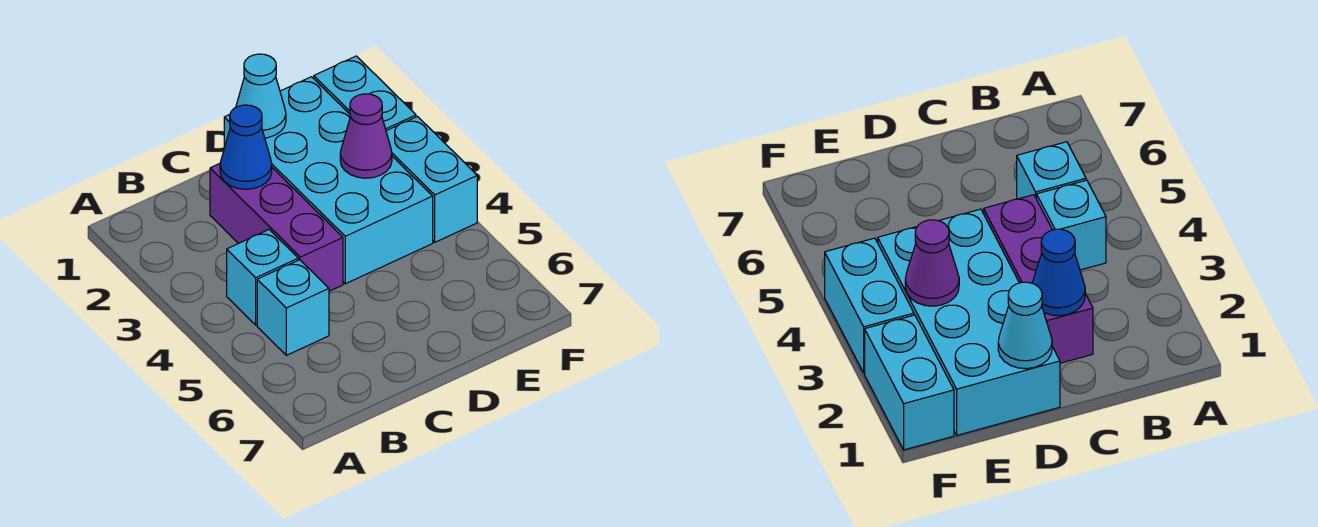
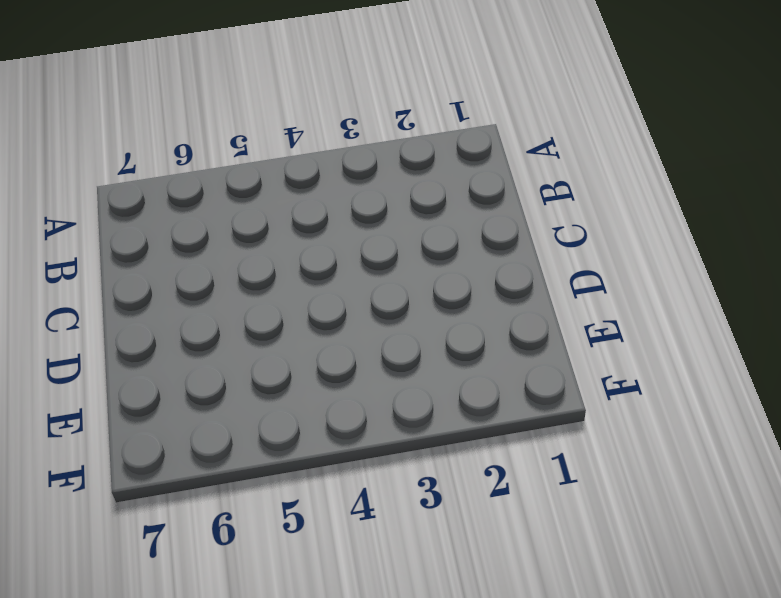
none -> cyan brick B4 level 1
none -> cyan brick B5 level 1

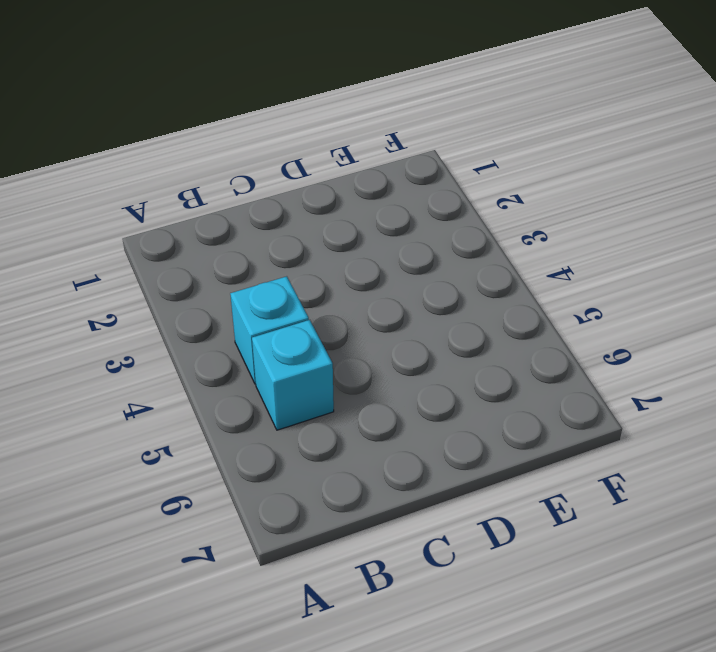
none -> purple brick C2:C4 level 1
none -> cyan brick D1:E4 level 1

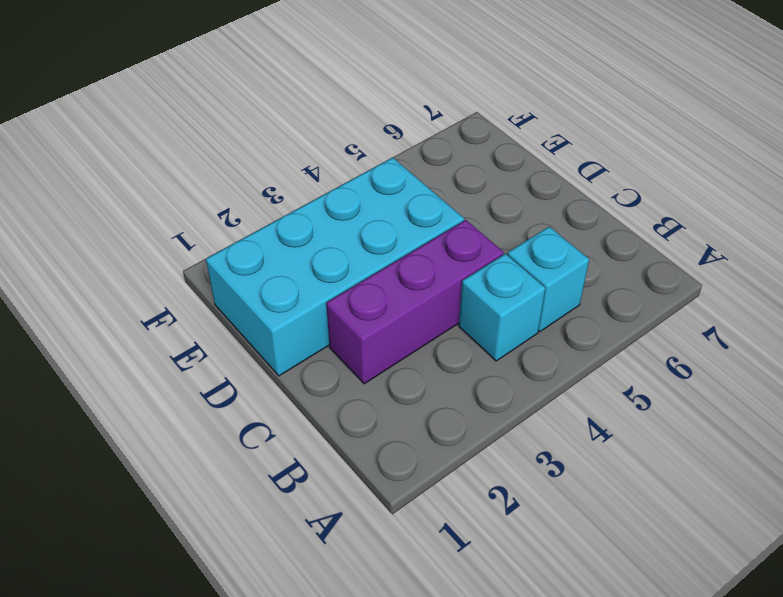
none -> cyan brick F1:F2 level 1
none -> cyan brick F3:F4 level 1

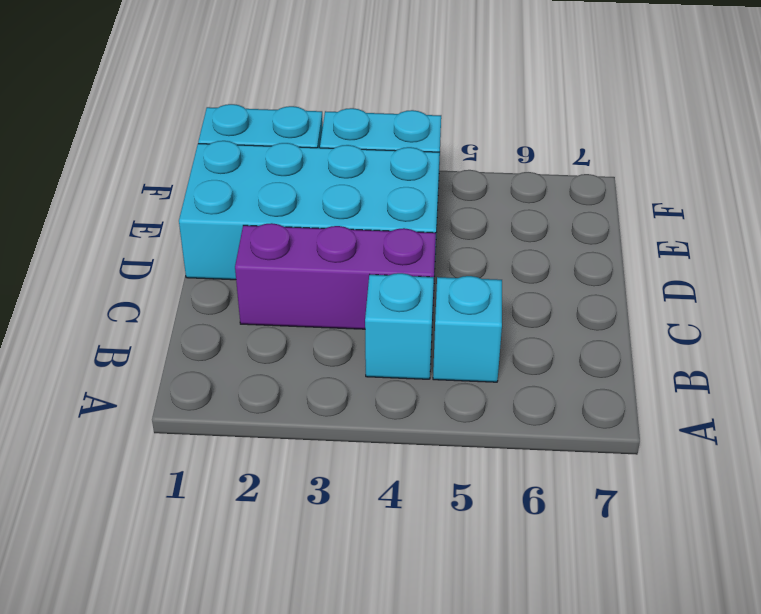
none -> blue cone C2 level 2
none -> cyan cone D1 level 2

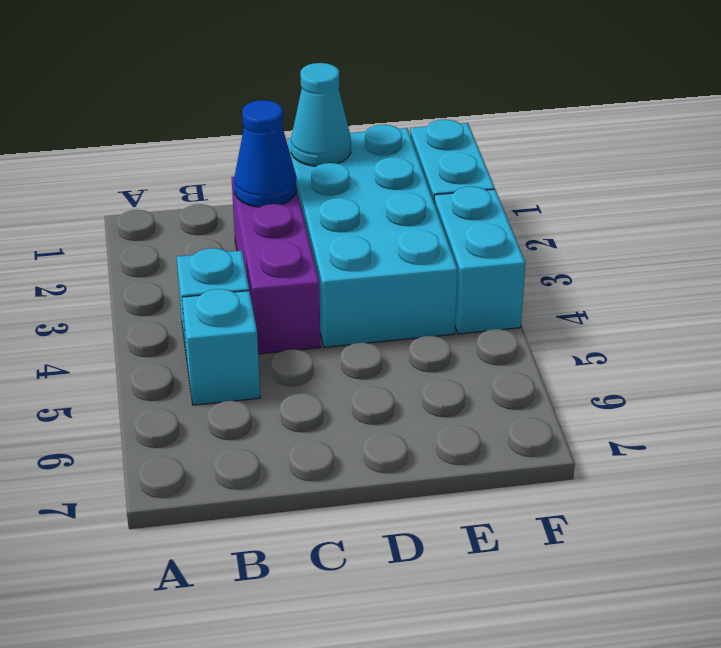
none -> purple cone E3 level 2

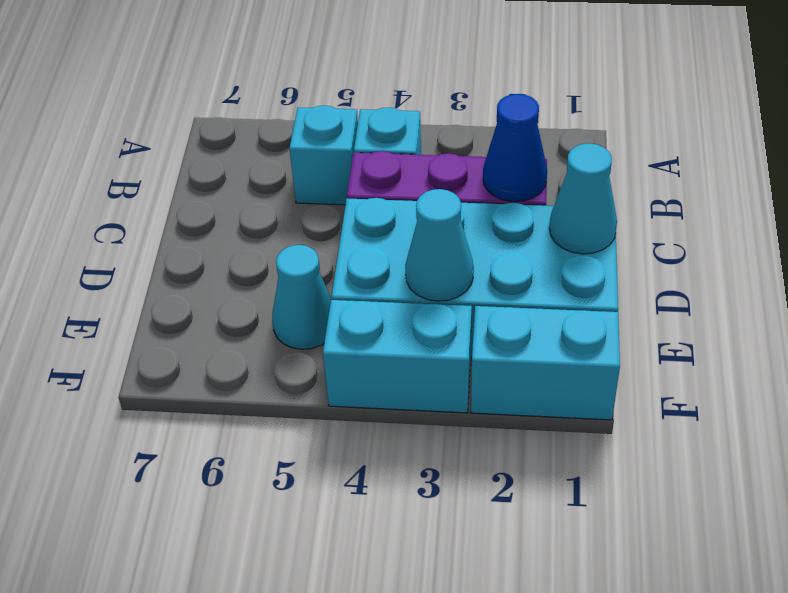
cyan cone E3 level 2 -> purple cone E3 level 2
cyan cone E5 level 1 -> none

